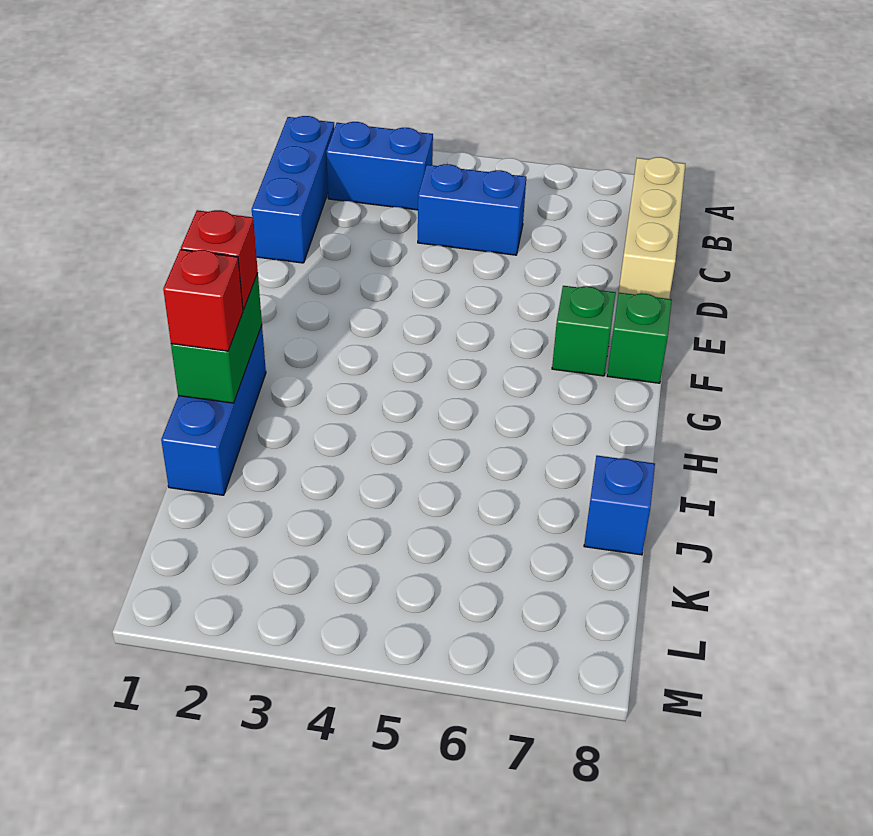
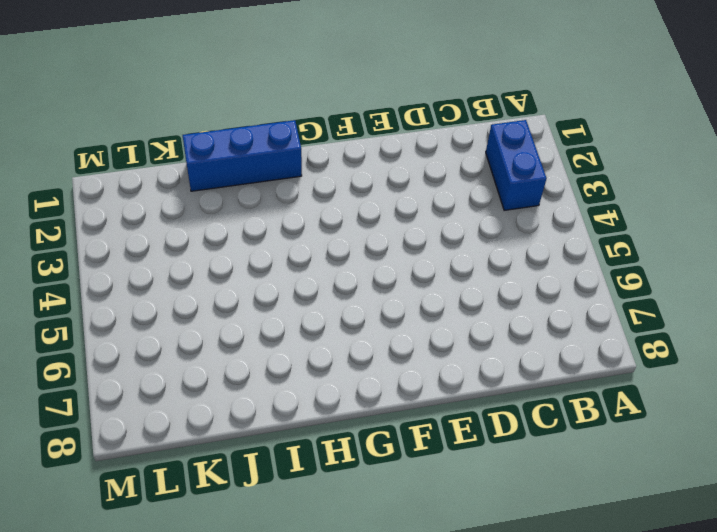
none -> blue brick B1:D1 level 1
none -> tan brick B8:D8 level 1

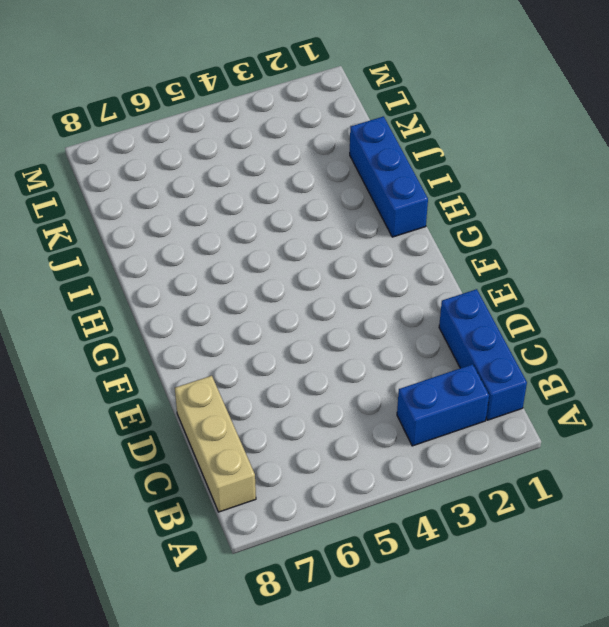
none -> blue brick C4:C5 level 1
none -> green brick F7 level 1

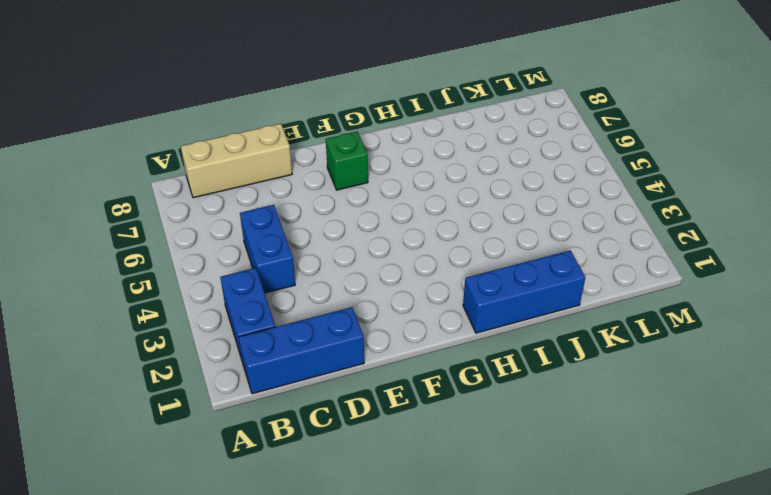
none -> green brick F8 level 1
none -> blue brick J8 level 1

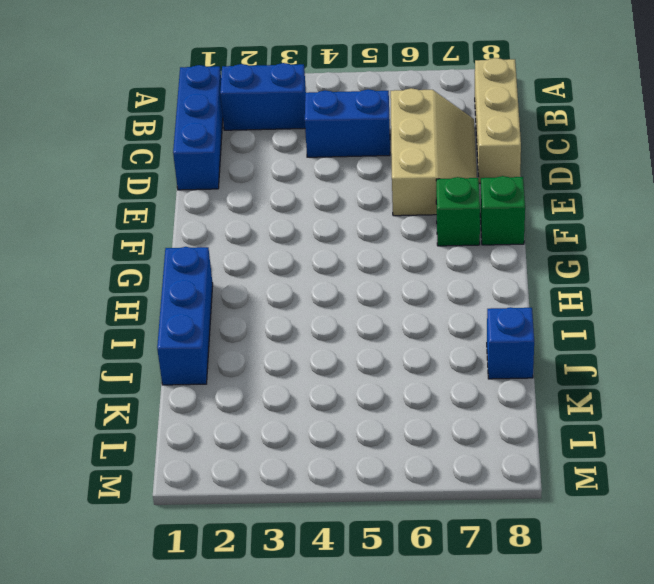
tan slope C6:E7 level 1 top 6 -> none
none -> green brick H1:I1 level 2
none -> red brick H1 level 3

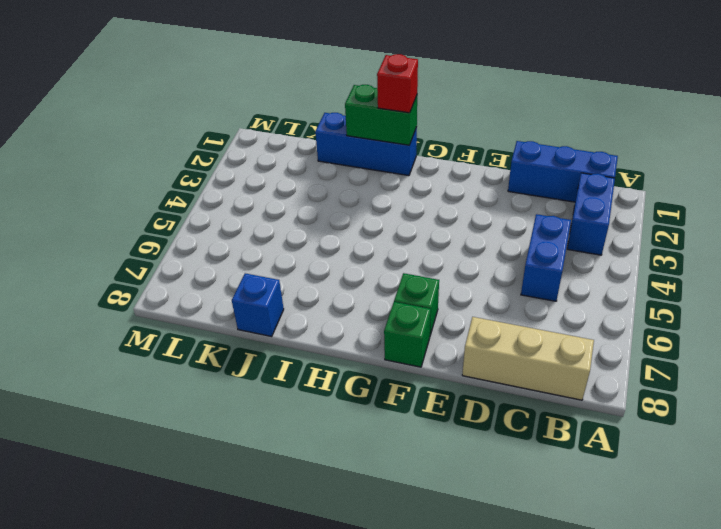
none -> red brick I1 level 3

